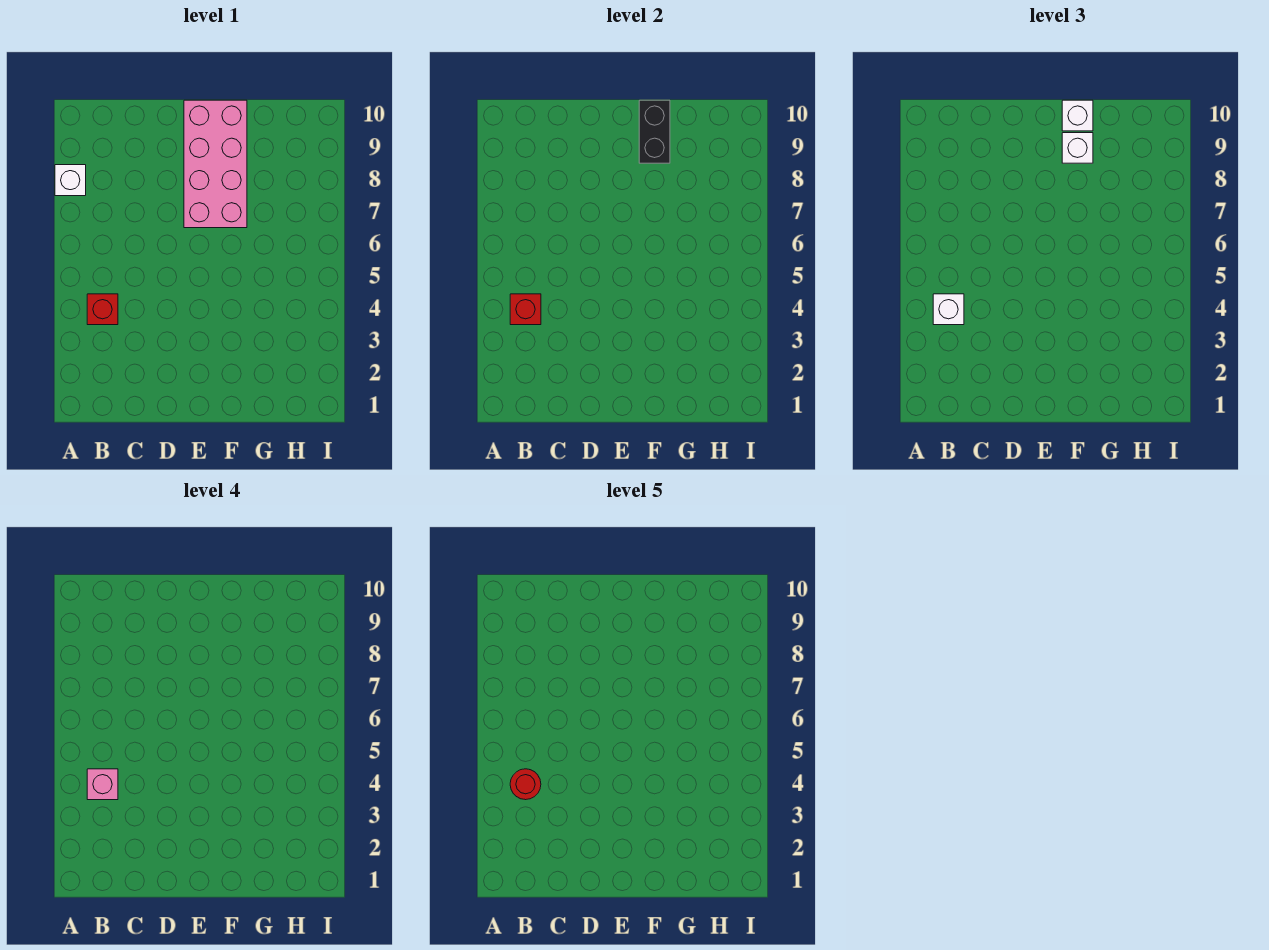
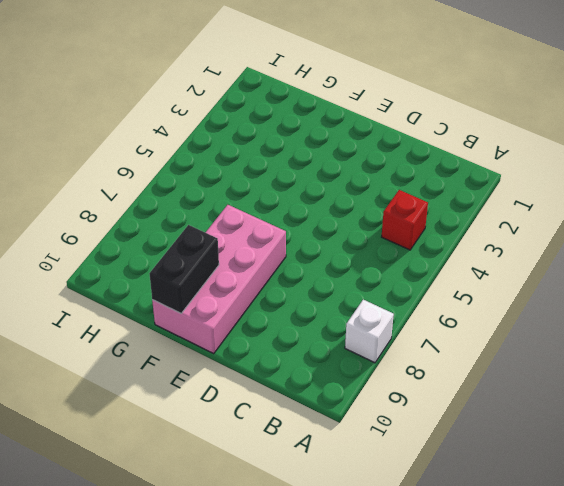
none -> red brick B4 level 2
none -> white brick B4 level 3

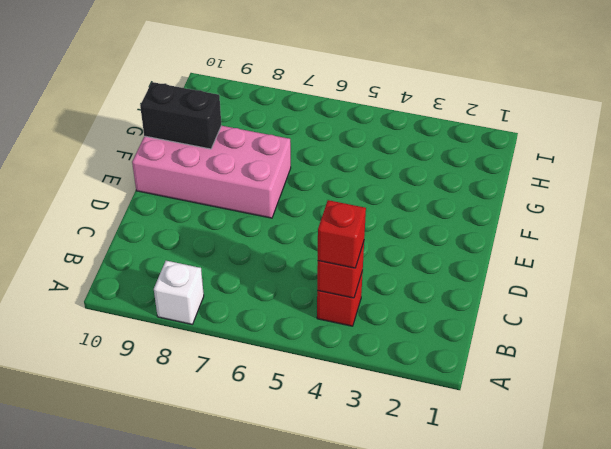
red brick B4 level 3 -> white brick B4 level 3
none -> white brick F9 level 3
none -> white brick F10 level 3

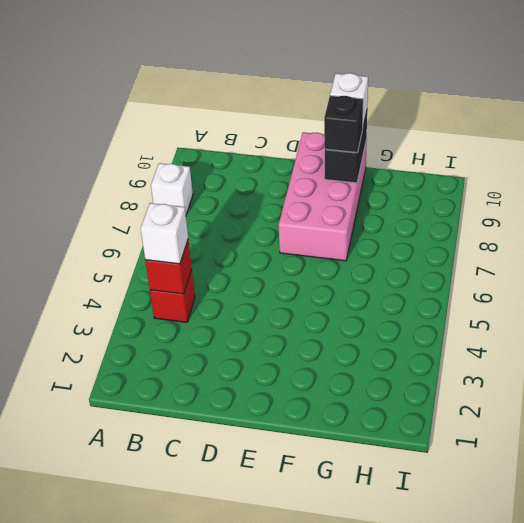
black brick F9 level 3 -> white brick F9 level 3
none -> pink brick B4 level 4
none -> red round brick B4 level 5

